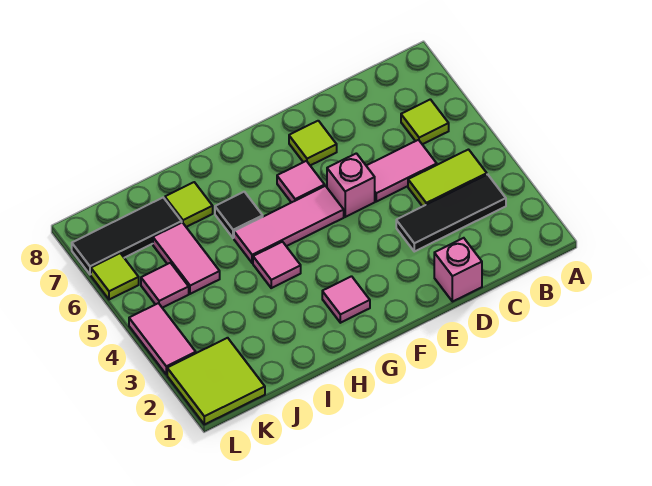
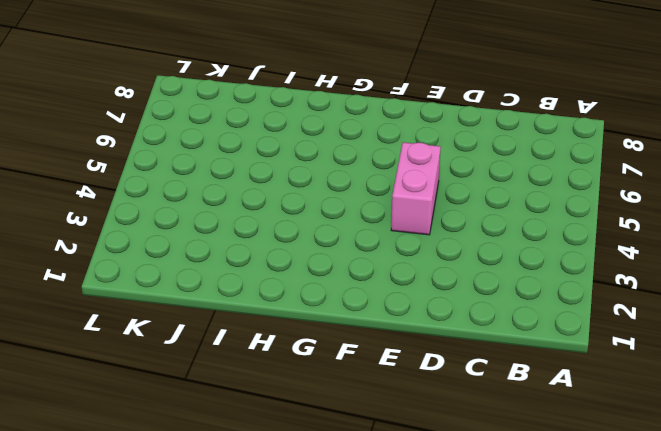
pink brick E4:E5 level 1 -> pink brick E5 level 1
none -> black tile B3:D3 level 1
none -> lime tile B4:C4 level 1
none -> lime tile B6 level 1

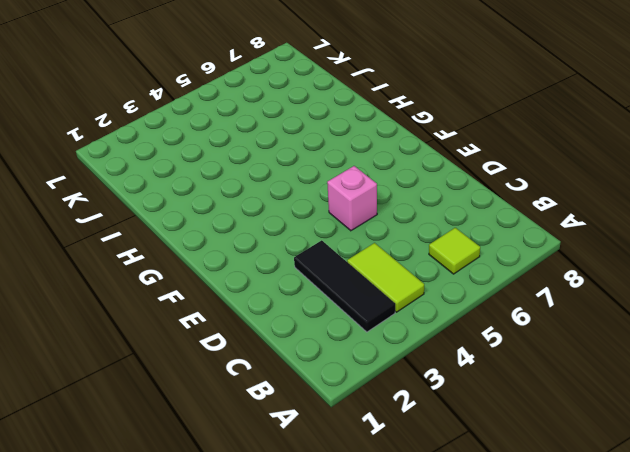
none -> pink tile C5:D5 level 1
none -> pink brick D1 level 1
none -> lime tile E7 level 1

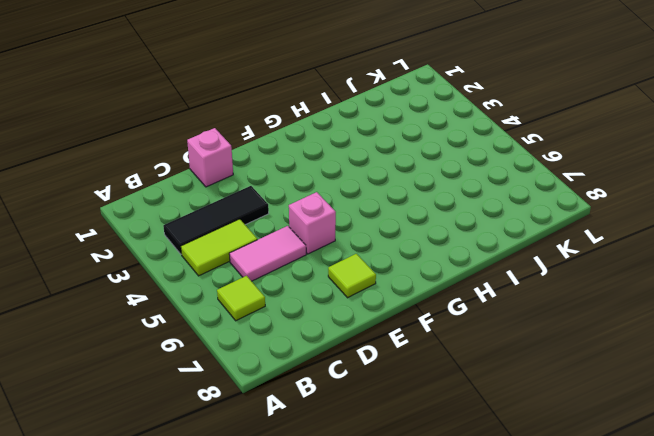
none -> pink tile F5:H5 level 1
none -> pink tile F6 level 1
none -> pink tile G2 level 1

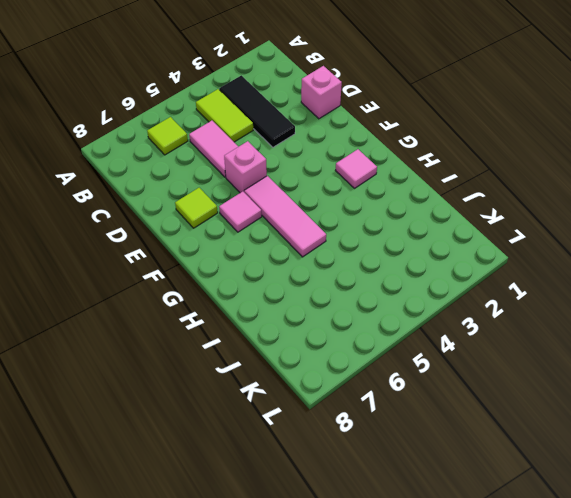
none -> pink tile H4 level 1
none -> black tile H6 level 1
none -> lime tile I7 level 1

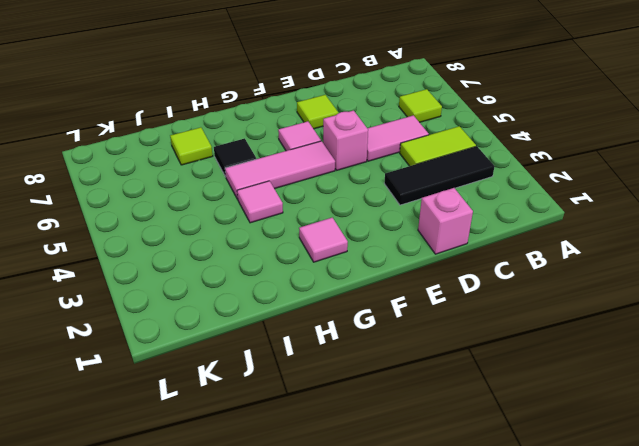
none -> pink tile J5:J6 level 1
none -> black tile J7:L7 level 1
none -> lime tile K1:L2 level 1

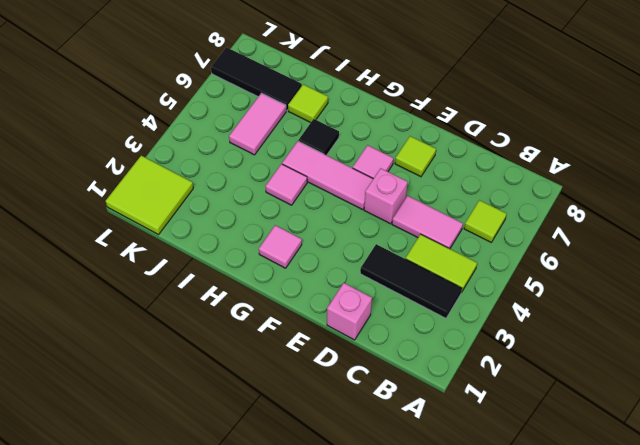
none -> pink tile K5 level 1
none -> pink tile L3:L4 level 1
none -> lime tile L6 level 1

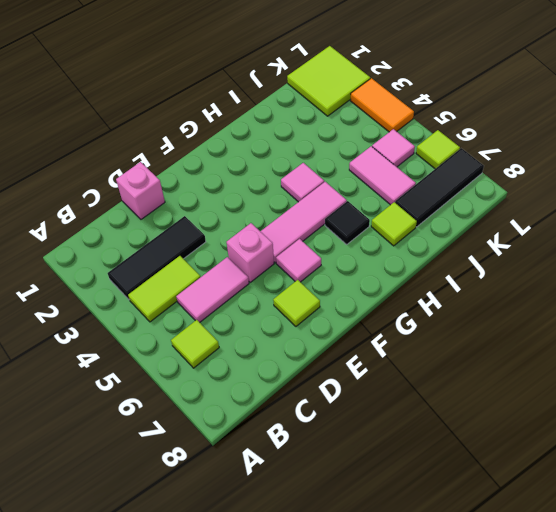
orange tile L3:L4 level 1 -> pink tile L3:L4 level 1
none -> pink tile G2 level 1

